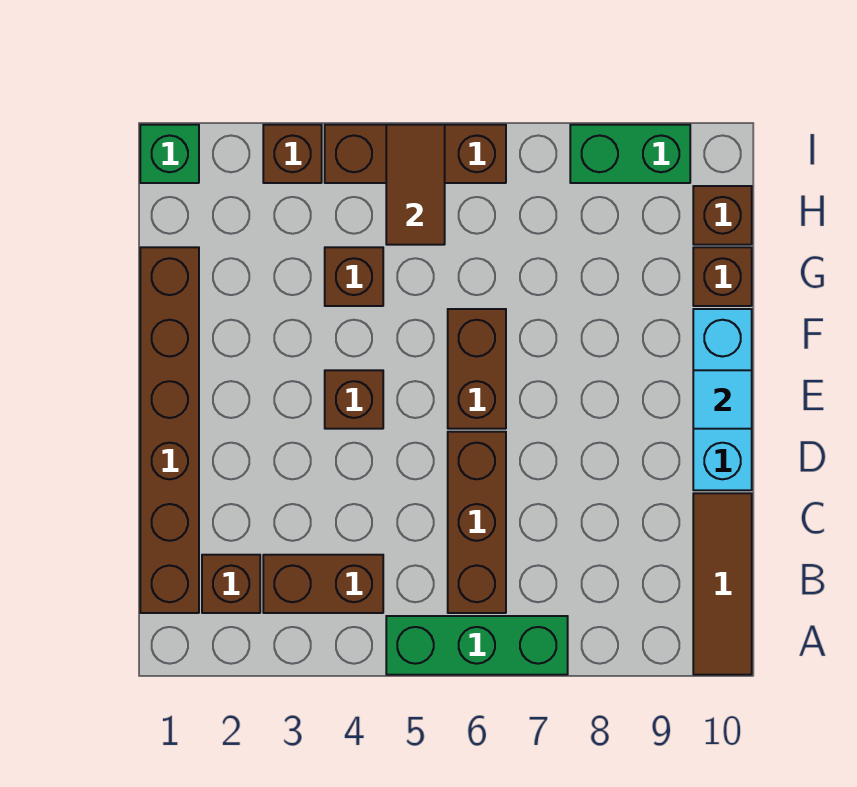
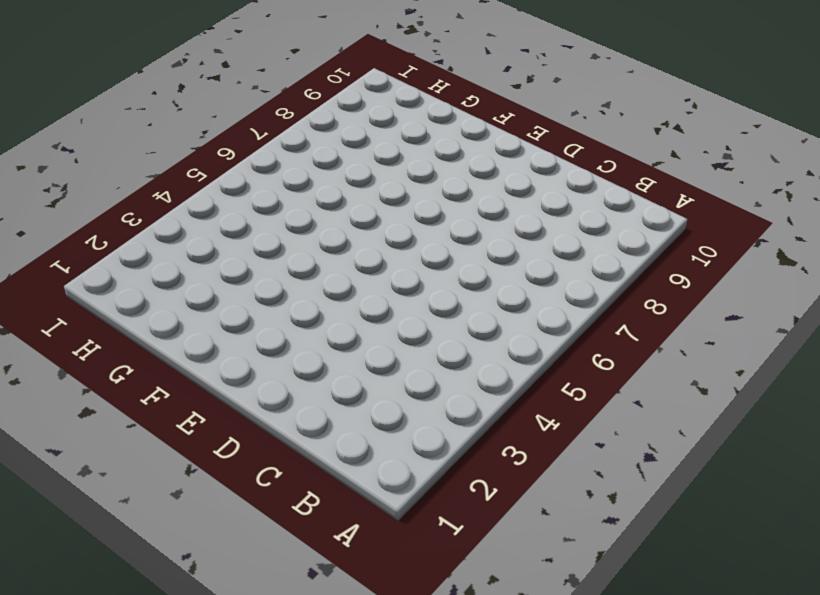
none -> green brick A5:A7 level 1
none -> brown tile A10:C10 level 1
none -> brown brick B1:G1 level 1

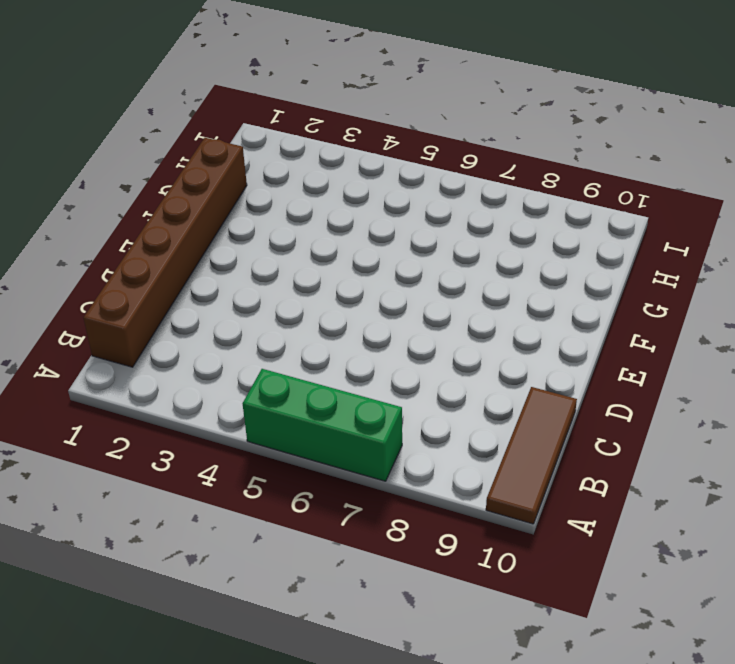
none -> brown brick B2 level 1
none -> brown brick B3:B4 level 1
none -> brown brick B6:D6 level 1

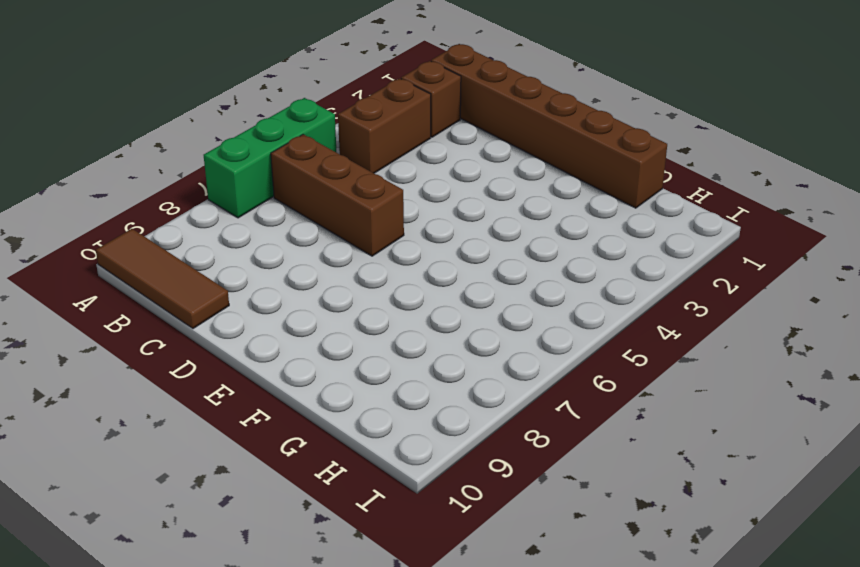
none -> cyan brick D10:F10 level 1
none -> brown brick E4 level 1
none -> brown brick E6:F6 level 1

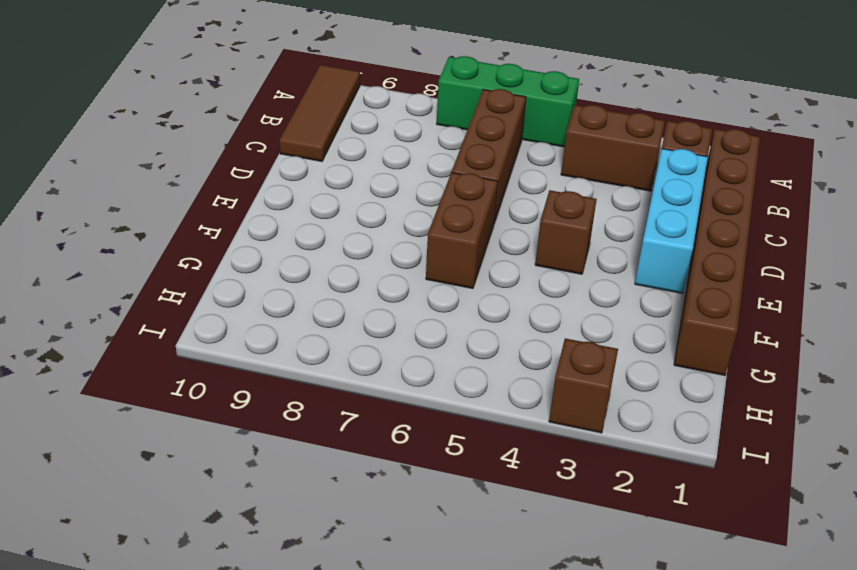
cyan brick C2:E2 level 1 -> cyan brick D10:F10 level 1
none -> brown brick G4 level 1
none -> brown brick G10 level 1
none -> brown brick H10 level 1

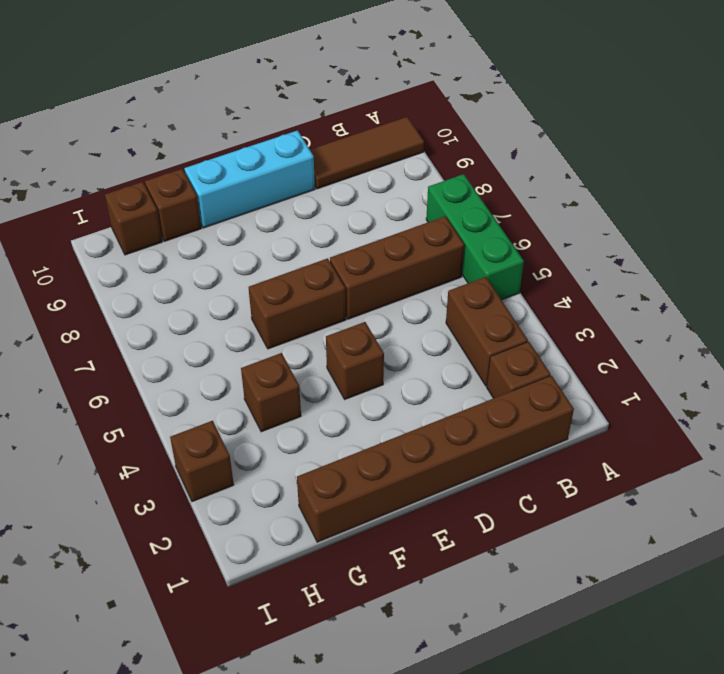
none -> green brick I1 level 1
none -> brown brick I4:I6 level 1
none -> green brick I8:I9 level 1

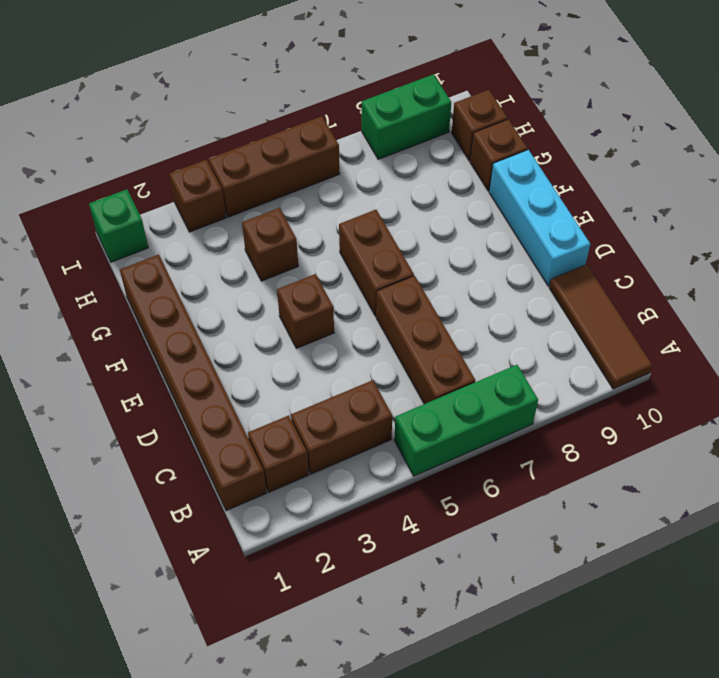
none -> cyan tile E10 level 2
none -> brown tile H5:I5 level 2

